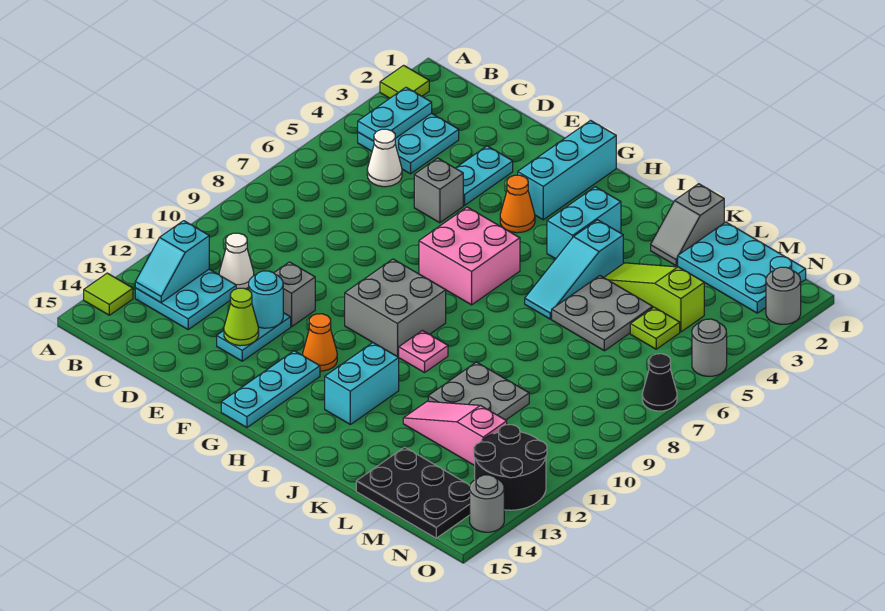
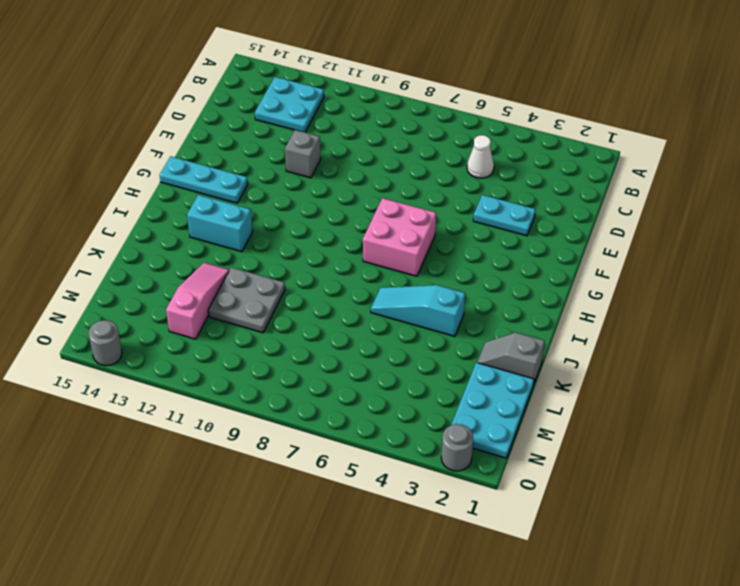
none -> lime tile A2 level 1
none -> lime tile A14 level 1
none -> cyan plate B3:C4 level 1
none -> white cone C11 level 1

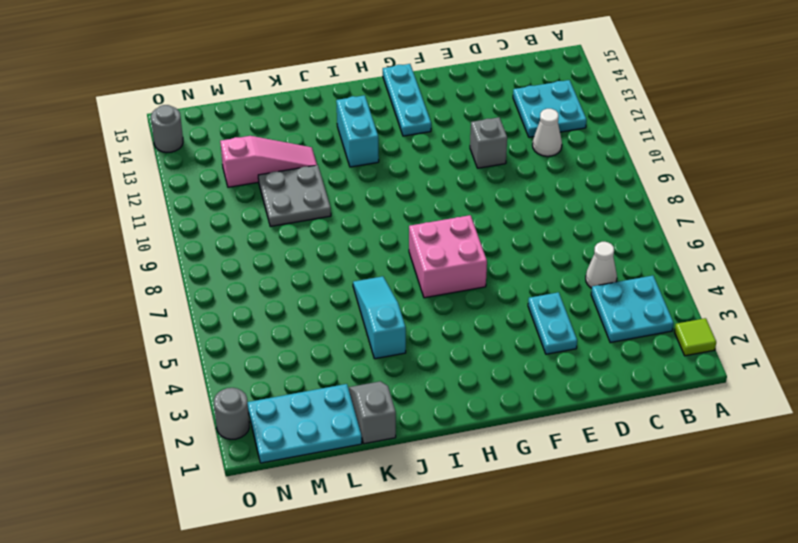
none -> lime tile A14 level 1
none -> grey brick E5 level 1
none -> cyan plate E12:E13 level 1
none -> cyan brick G1:G3 level 1

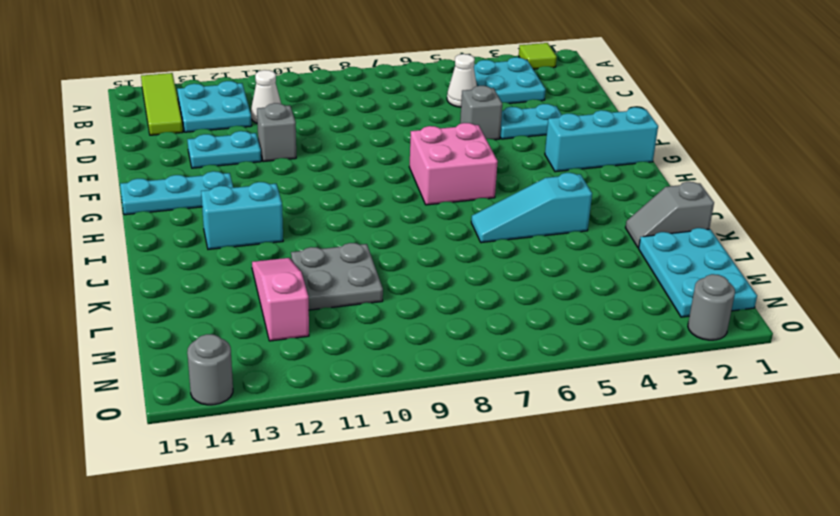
lime tile A14:C14 level 1 -> lime tile A14 level 1
none -> orange cone G4 level 1
none -> grey brick G9:H10 level 1
none -> orange cone G12 level 1
none -> cyan brick I3:I4 level 1

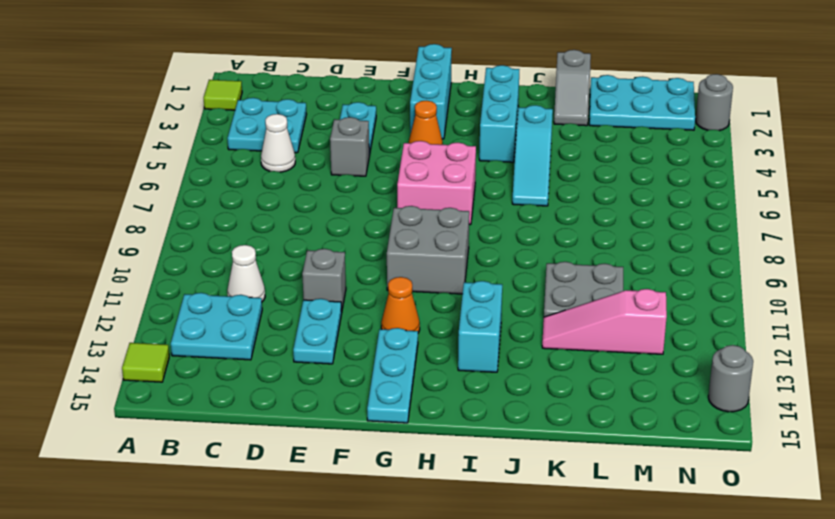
cyan brick I2:I4 level 1 -> cyan brick I3:I4 level 1
none -> pink plate I10 level 1
none -> lime slope K4:M4 level 1 top M
none -> grey plate K5:L6 level 1
none -> black plate L14:N15 level 1

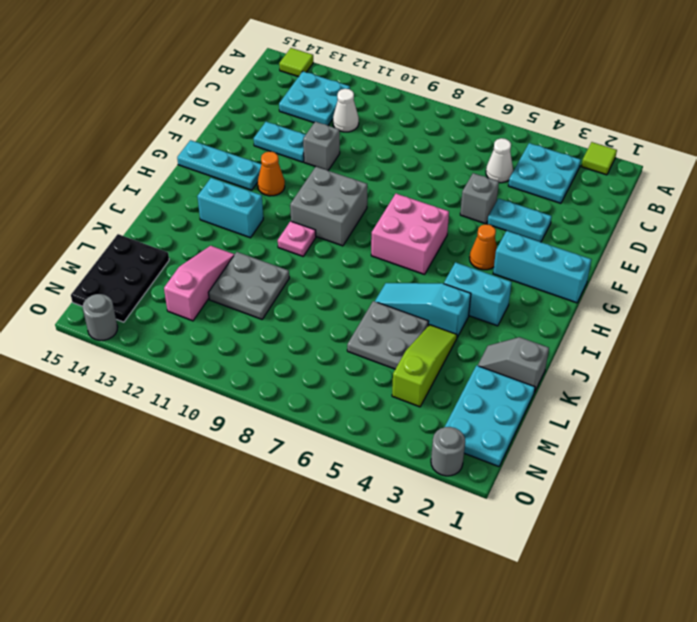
none -> lime plate M5 level 1
none -> black round brick N12:O13 level 1
none -> grey round brick O5 level 1
none -> black cone O7 level 1

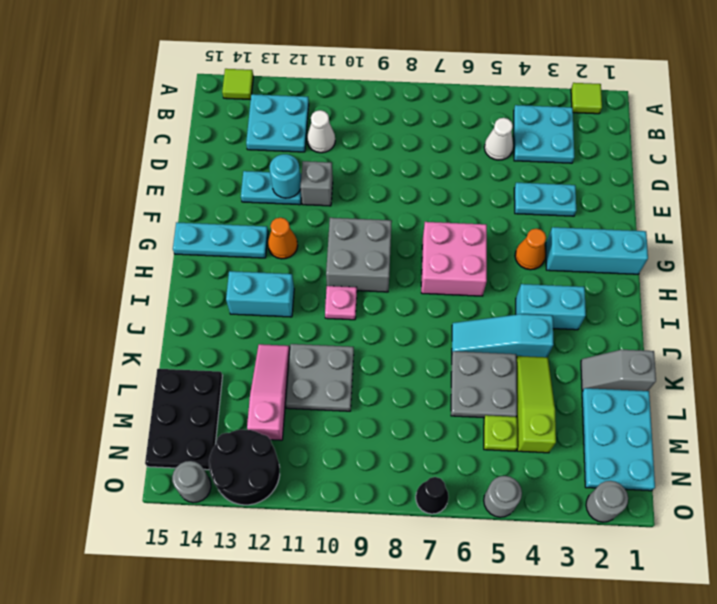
none -> grey brick E5 level 1
none -> cyan plate B3:B4 level 2
none -> cyan slope B12:B13 level 2 top 12
none -> lime cone E13 level 2

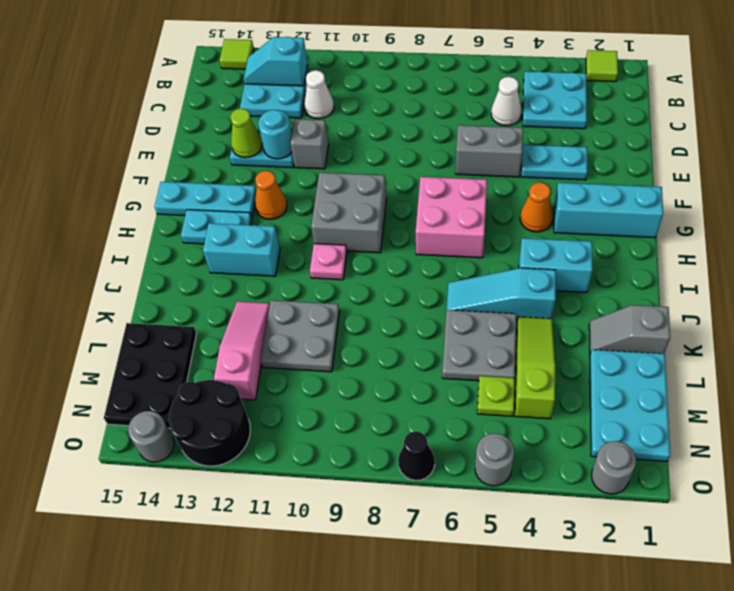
grey brick E5:E6 level 1 -> grey brick E5 level 1
cyan plate H13:H14 level 1 -> cyan plate B3:B4 level 2

